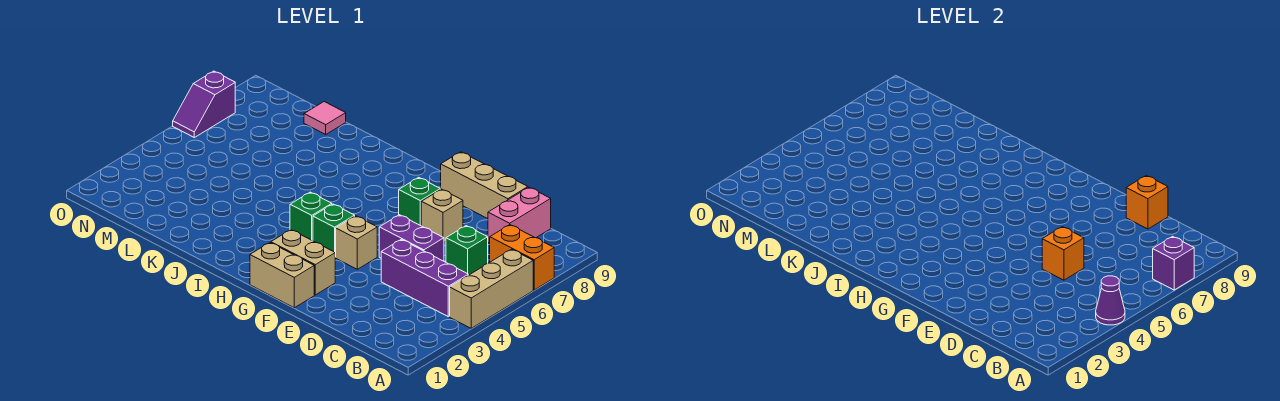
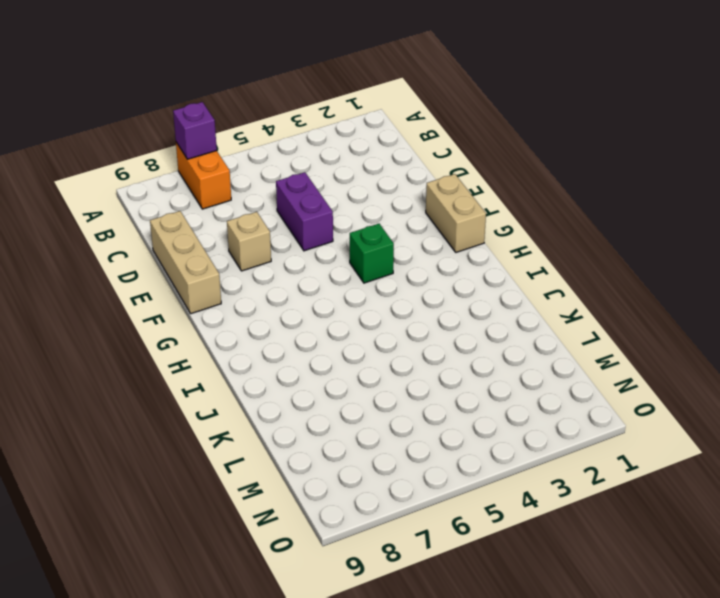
none -> tan brick A4:A6 level 1
none -> purple brick B4:D4 level 1
none -> green brick C6 level 1

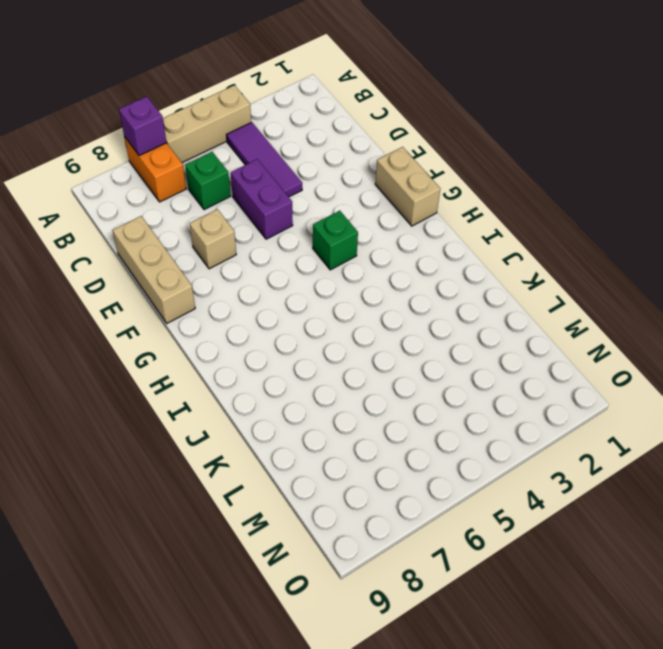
purple tile B4:D4 level 1 -> purple brick B4:D4 level 1
none -> pink brick C8:C9 level 1
none -> tan brick F2:G2 level 1
none -> tan brick F4 level 1

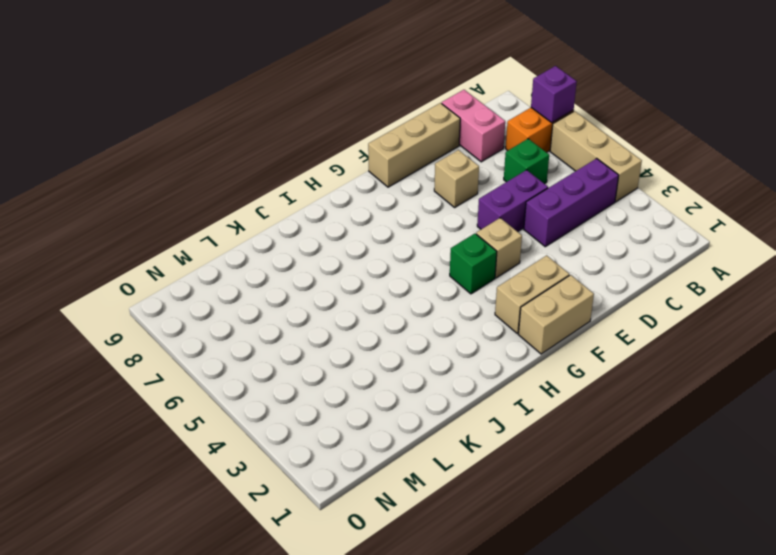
none -> green brick F7 level 1
none -> green brick H4 level 1
none -> pink tile L9 level 1

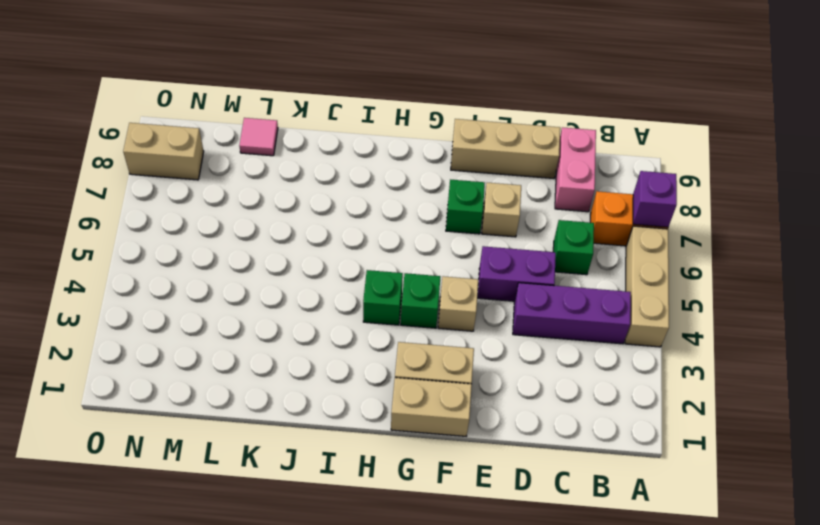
tan brick N8:O8 level 1 -> none
none -> purple slope O6:O7 level 1 top 7
none -> purple cone A4 level 2
none -> orange brick D5 level 2

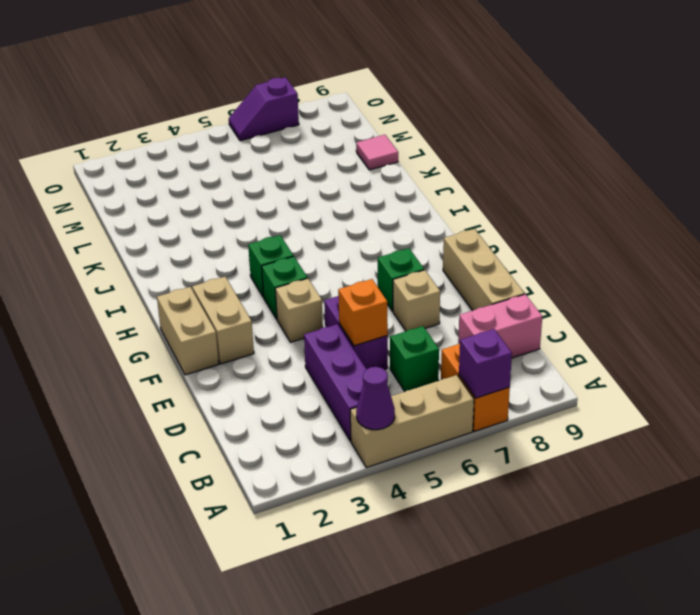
none -> orange brick D9 level 2

